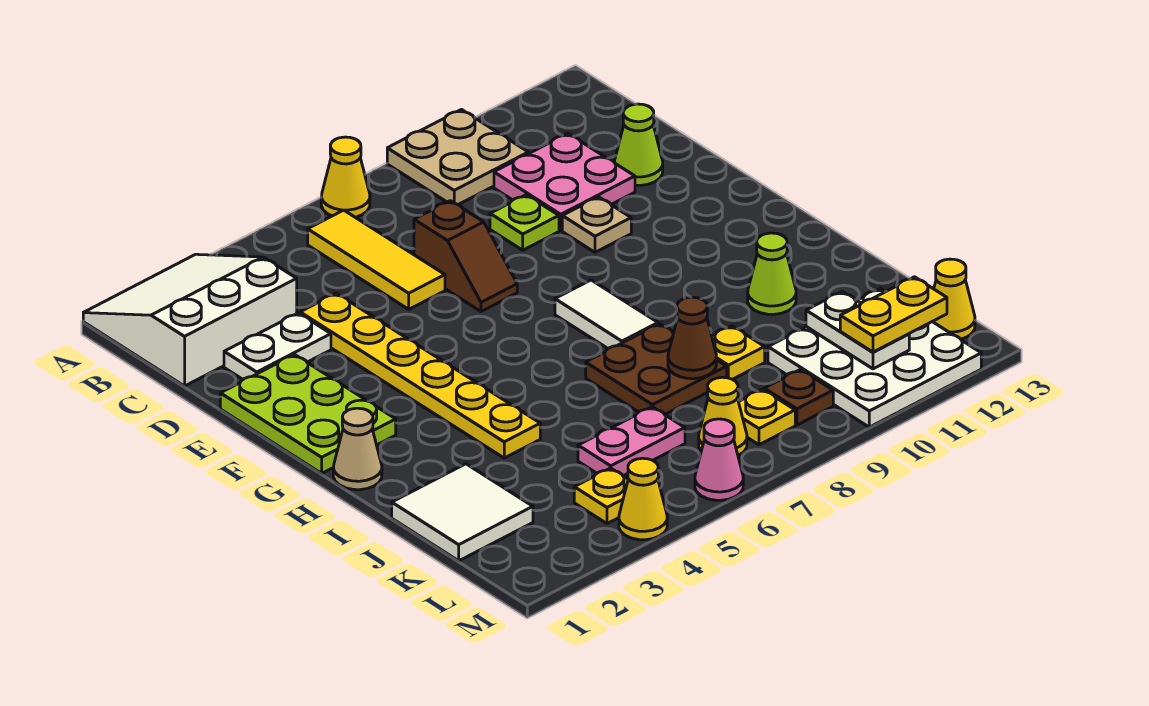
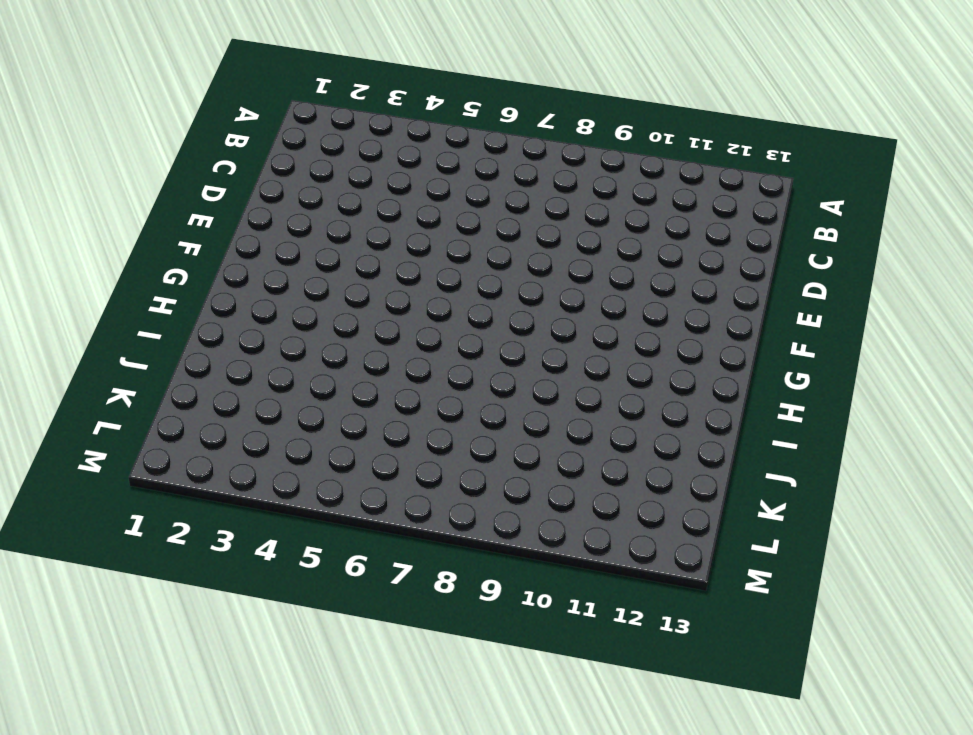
none -> white slope A1:C3 level 1 top C
none -> yellow cone A7 level 1
none -> tan plate A9:B10 level 1
none -> yellow tile B6:D6 level 1

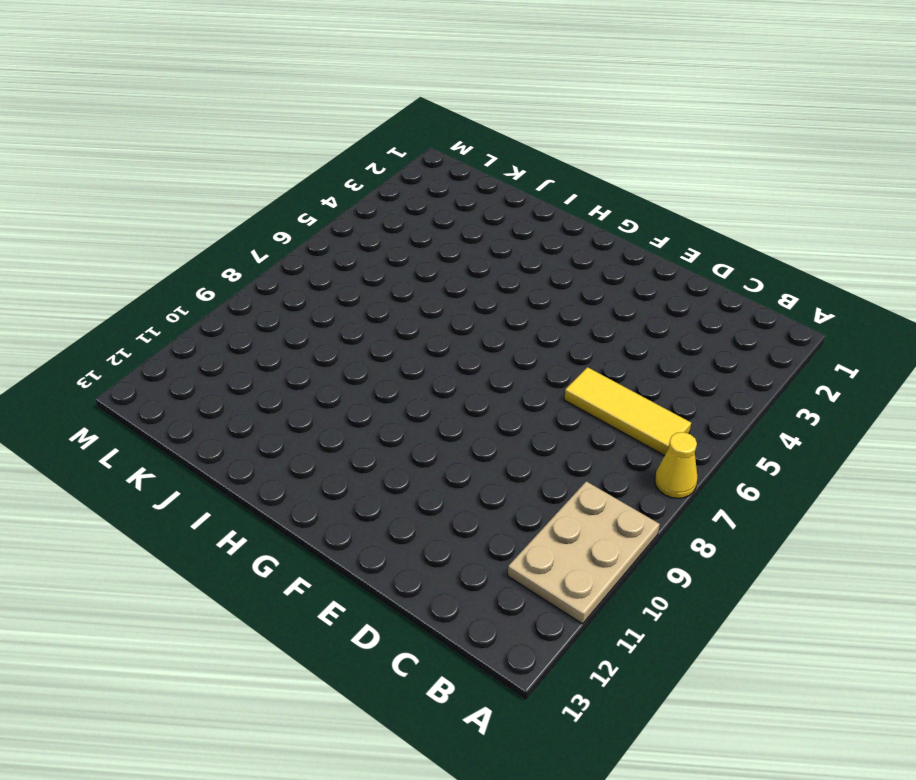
tan plate A9:B11 level 1 -> tan plate A9:B10 level 1
none -> white slope A1:C3 level 1 top C
none -> pink plate C10:D11 level 1
none -> white plate D2:D3 level 1
none -> yellow plate D4:I4 level 1

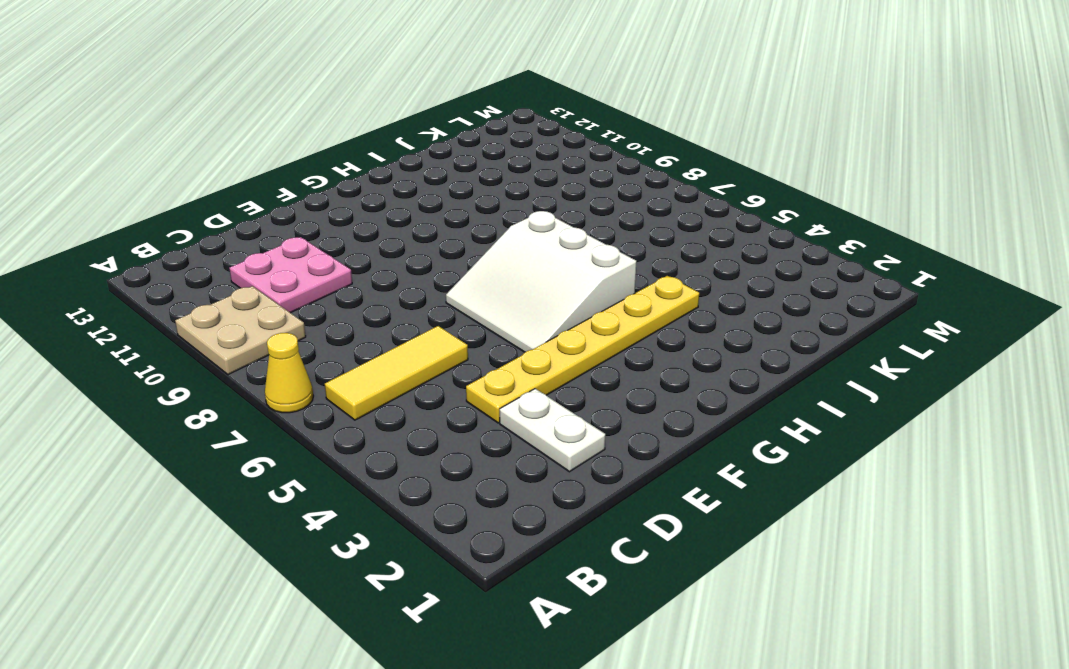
white slope F5:H7 level 1 top H -> white slope A1:C3 level 1 top C
none -> brown slope D7:E7 level 1 top D
none -> lime plate D9 level 1
none -> lime cone D12 level 1
none -> lime plate E1:G2 level 1

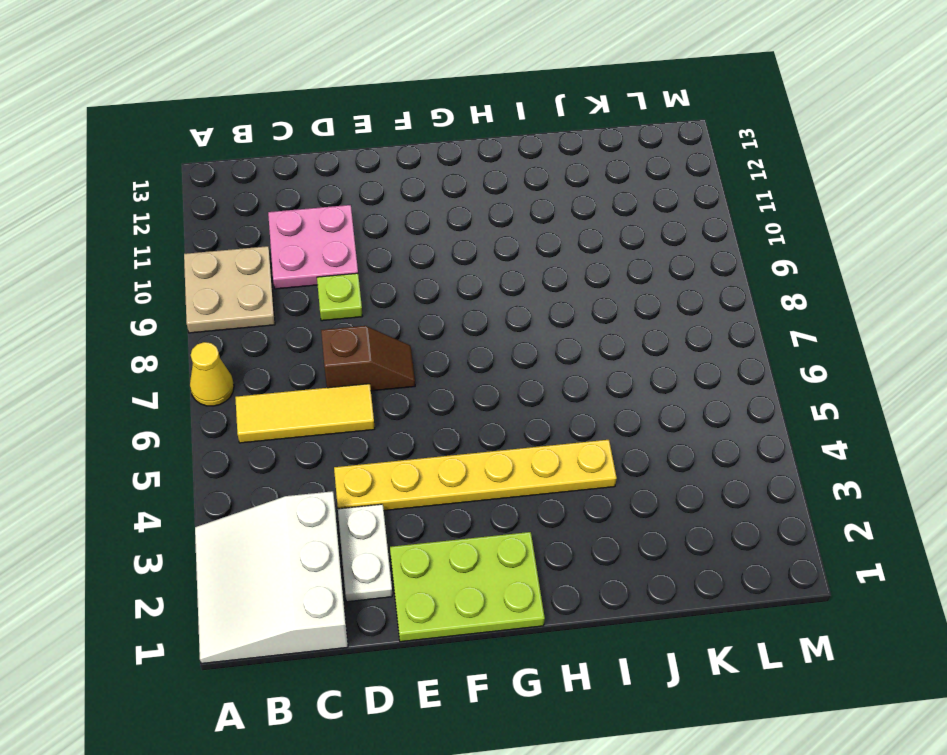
none -> lime cone D12 level 1
none -> tan plate E10 level 1
none -> white tile G8:H8 level 1
none -> tan cone H1 level 1

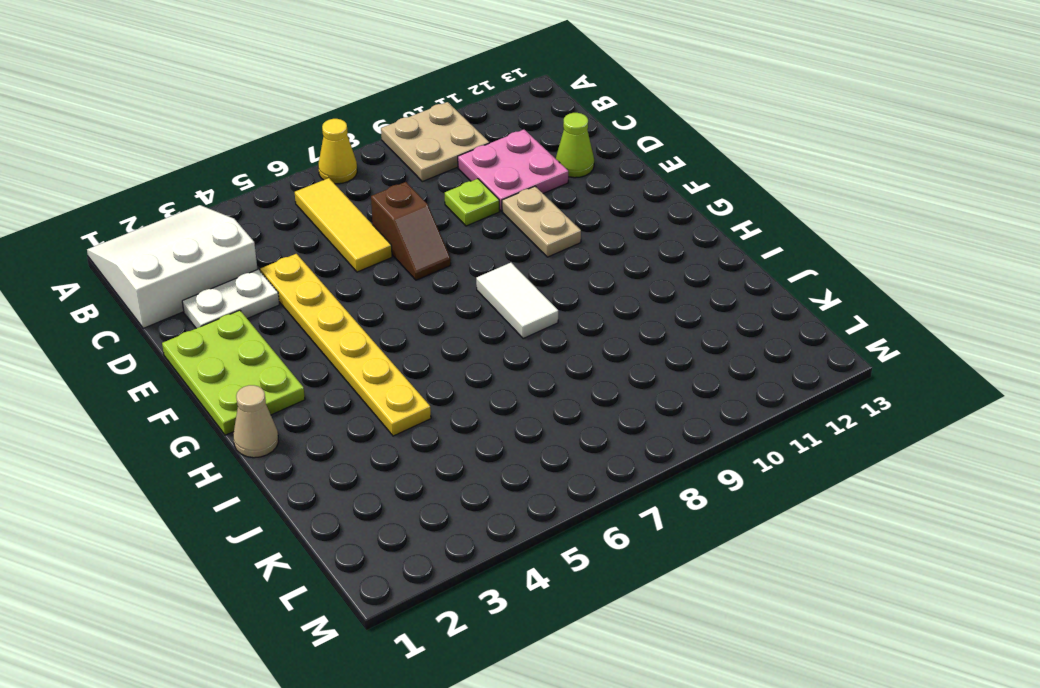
tan plate E10:F10 level 1 -> tan plate E10 level 1
none -> brown plate I7:J8 level 1
none -> lime cone I11 level 1
none -> white tile J1:K2 level 1
none -> yellow plate J9 level 1

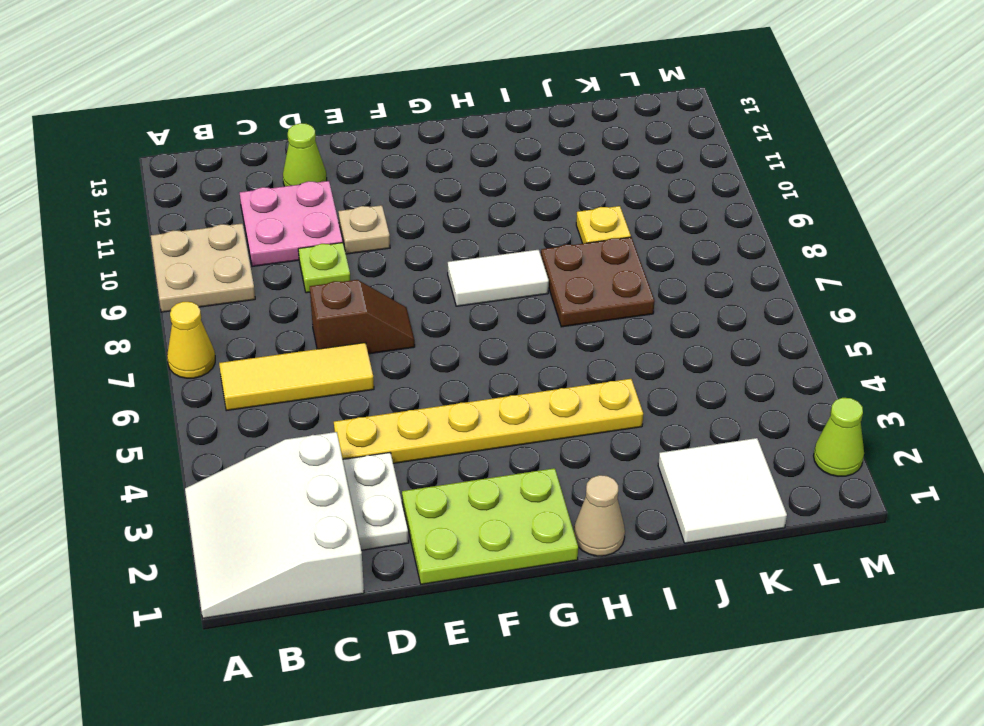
lime cone M2 level 1 -> lime cone I11 level 1
none -> pink plate K5:K6 level 1
none -> white plate K10:M12 level 1
none -> yellow plate L4 level 1
none -> yellow cone L7 level 1

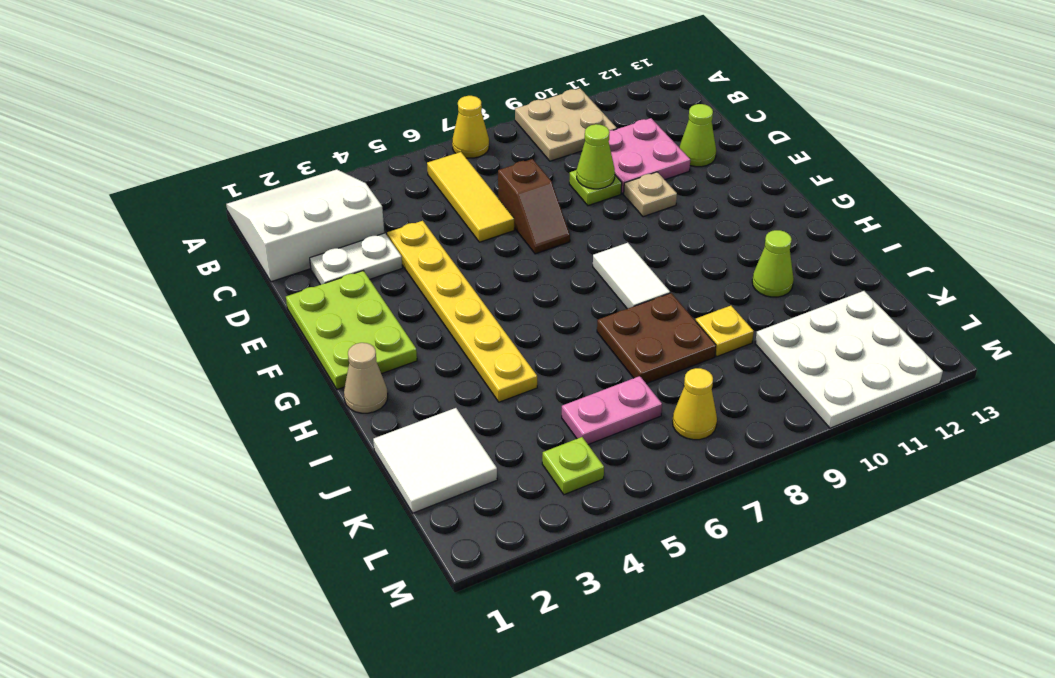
lime cone D9 level 2 -> none
lime plate L4 level 1 -> yellow plate L4 level 1
none -> yellow plate L8 level 1
none -> brown plate L9 level 1
none -> yellow cone L13 level 1
none -> yellow cone M4 level 1

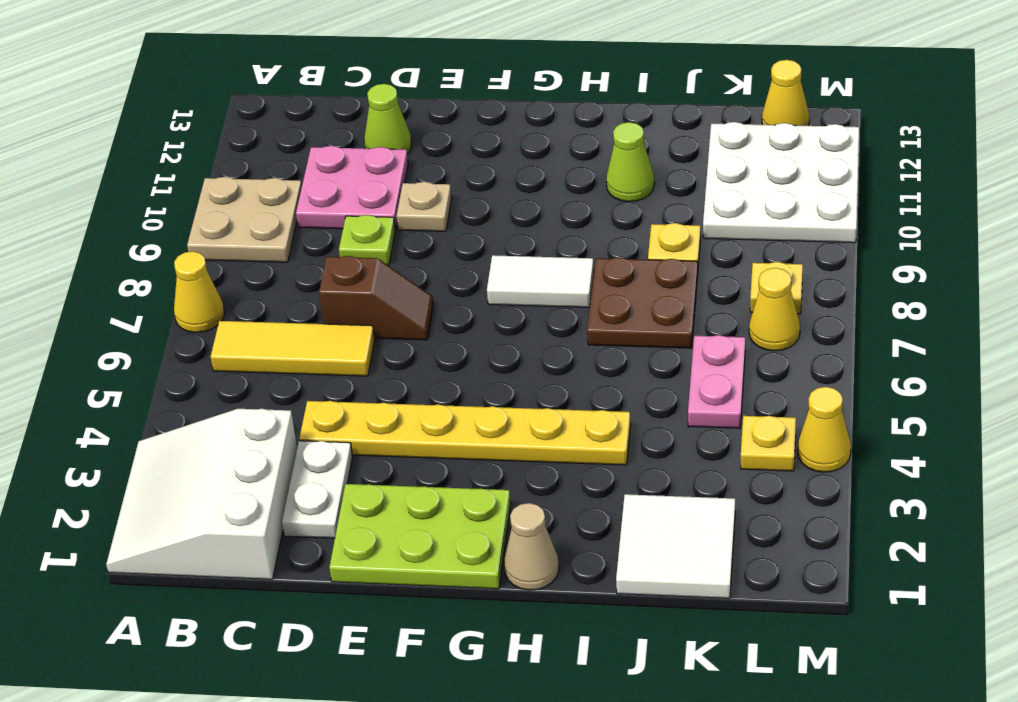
none -> brown plate L9 level 1
none -> pink cone M6 level 1
none -> brown cone J8 level 2
none -> white plate K11:L11 level 2

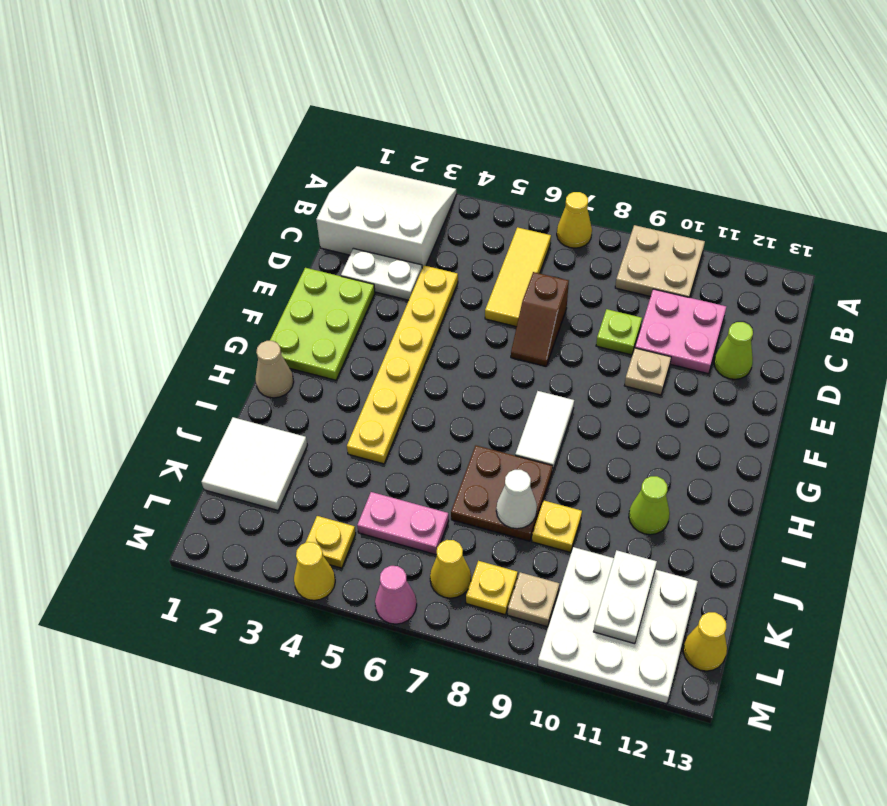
white cone J8 level 2 -> brown cone J8 level 2
tan plate L9 level 1 -> brown plate L9 level 1
none -> yellow plate L11:L12 level 3

